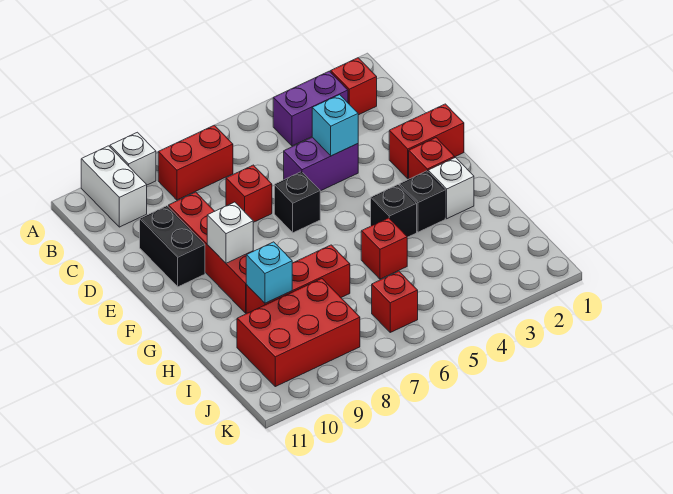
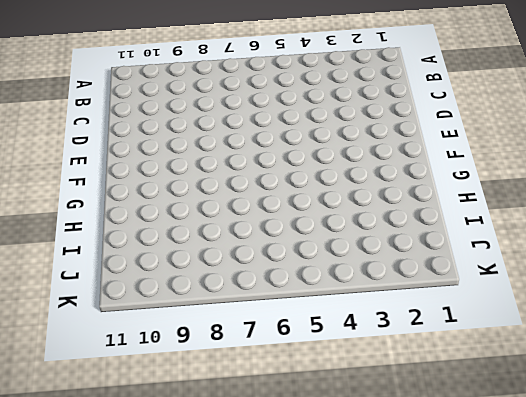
none -> white brick A9 level 1
none -> white brick A10:B10 level 1
none -> red brick B2 level 1

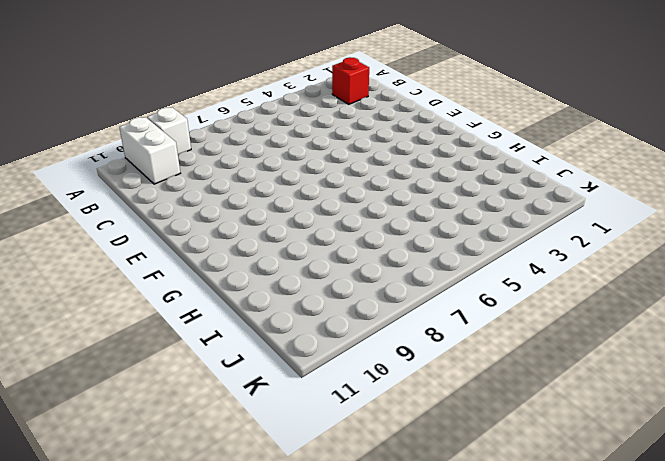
none -> purple brick B3:B4 level 1
none -> red brick B7:B8 level 1
none -> purple brick D4:D5 level 1

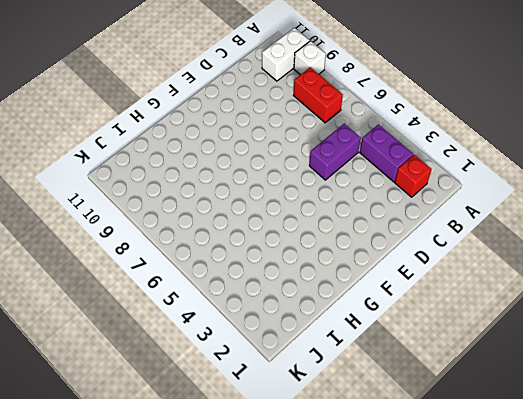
purple brick C5:D5 level 1 -> purple brick D4:D5 level 1
none -> red brick D7 level 1
none -> red brick D9:G9 level 1
none -> black brick D10:E10 level 1

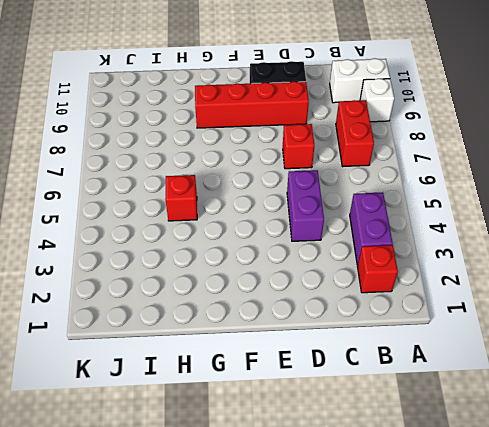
none -> red brick E1:E2 level 1
none -> black brick E6 level 1
none -> red brick F2 level 1

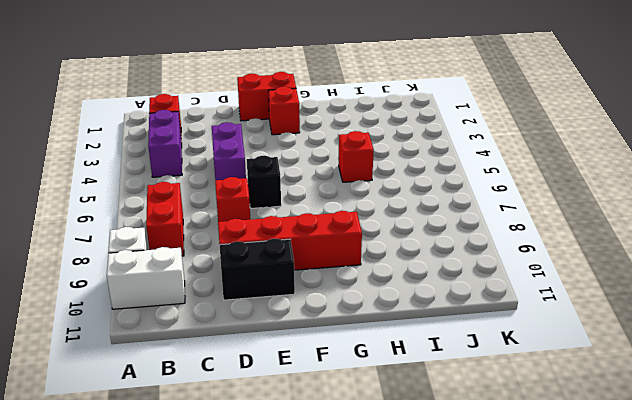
red brick E1:F1 level 1 -> red brick E1:E2 level 1
none -> white brick G2 level 1
none -> black brick G3 level 1
none -> black brick G4 level 1

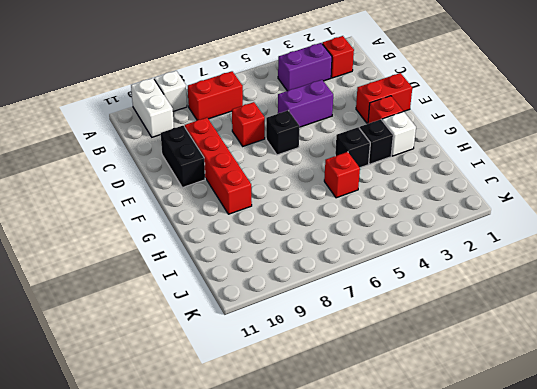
none -> red brick H7:H9 level 1
none -> red brick I8:J10 level 1
none -> red brick J6 level 1

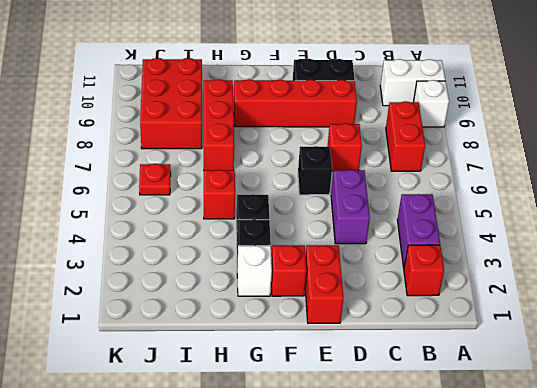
red plate J6 level 1 -> red brick J6 level 1
none -> cyan brick D4 level 2
none -> white brick F9 level 2
none -> cyan brick H9 level 2

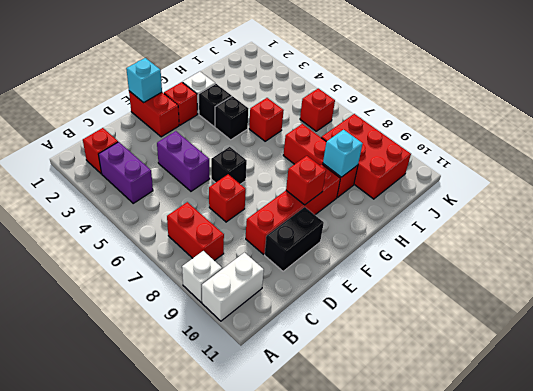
cyan brick E1 level 2 -> cyan brick D4 level 2
red brick F9 level 2 -> white brick F9 level 2

